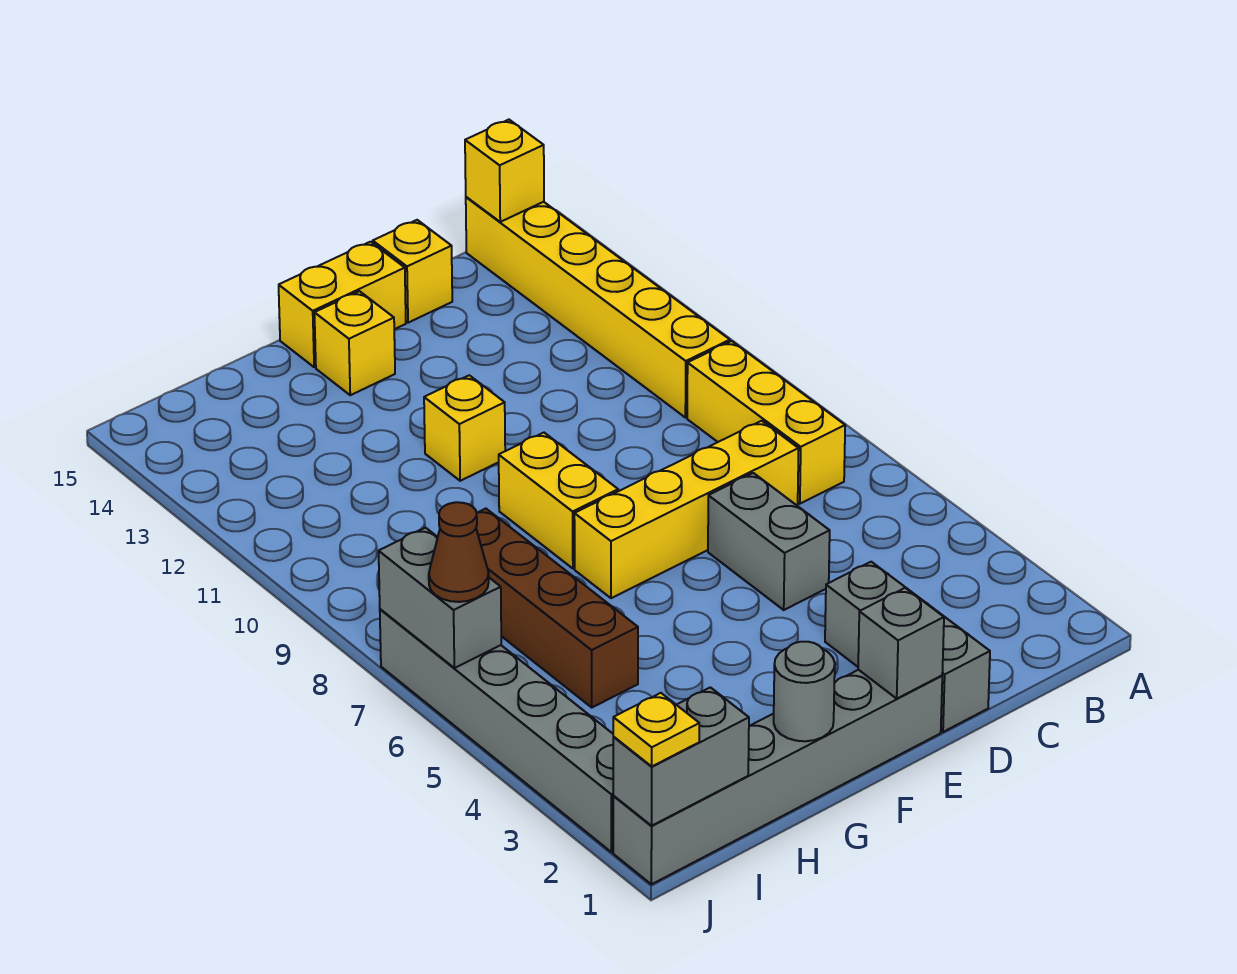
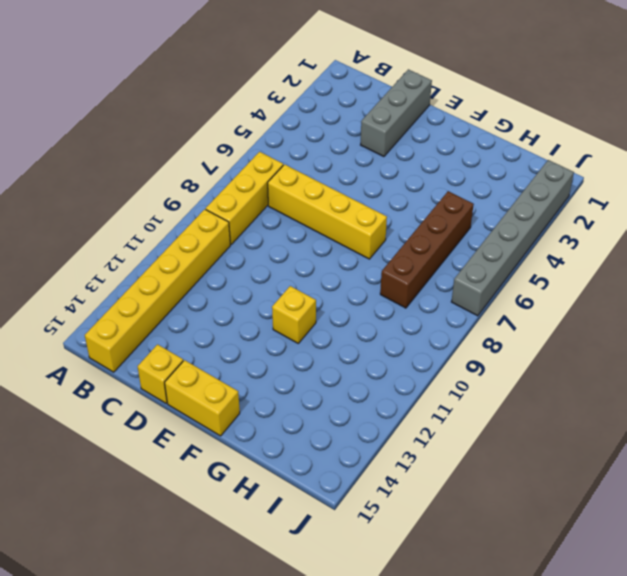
none -> grey brick D5:D6 level 1
none -> grey brick E1:J1 level 1
none -> yellow brick F8:F9 level 1

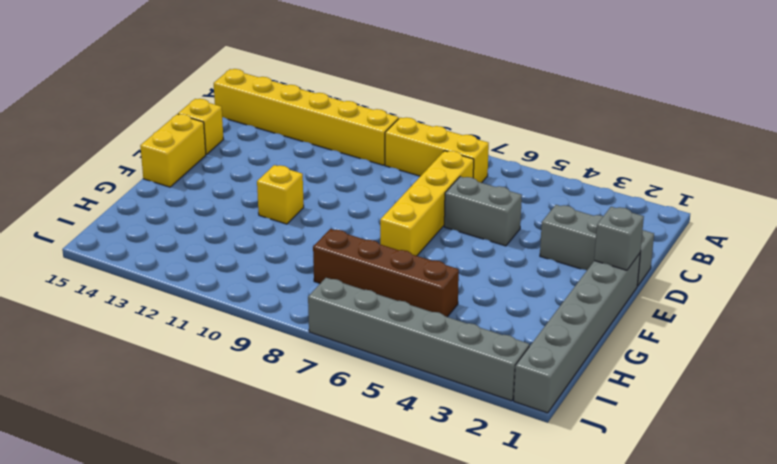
none -> yellow brick F8:F9 level 1
none -> yellow brick F14 level 1
none -> yellow brick B15 level 2

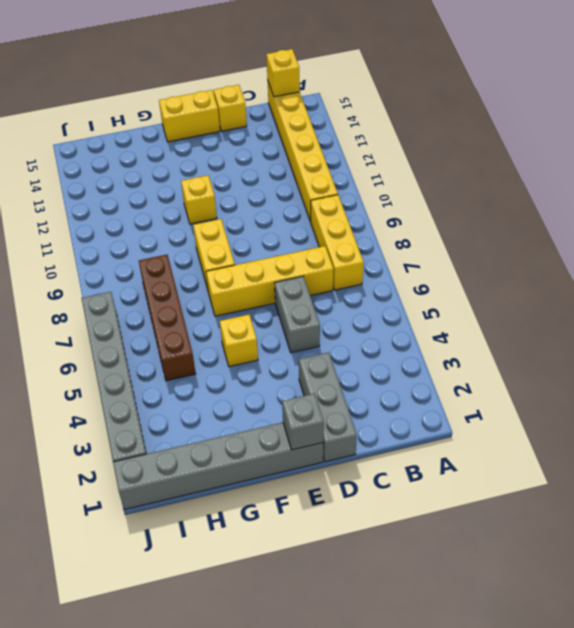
yellow brick F5 level 1 -> yellow brick F14 level 1
none -> grey round brick G1 level 2
none -> grey brick I1:J1 level 2
none -> grey brick J6:J7 level 2

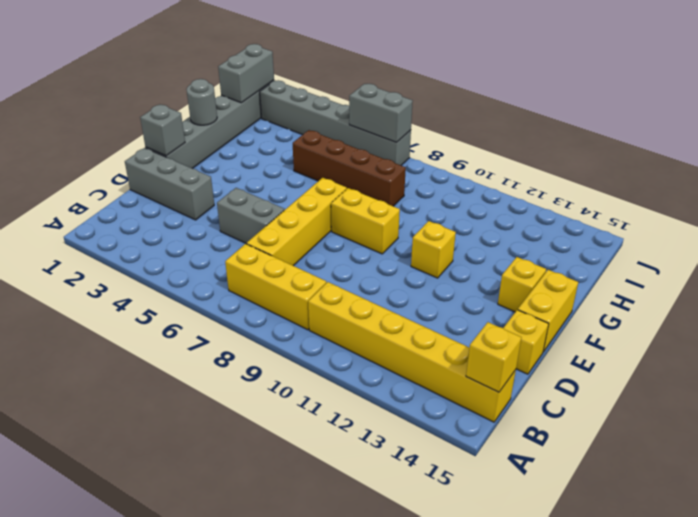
none -> yellow plate J1 level 3
none -> brown cone J6 level 3

